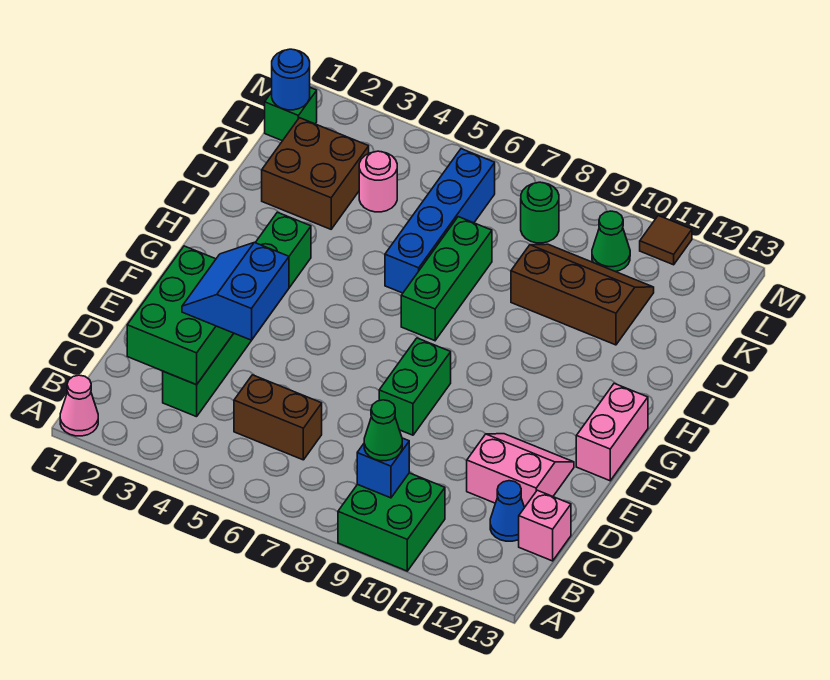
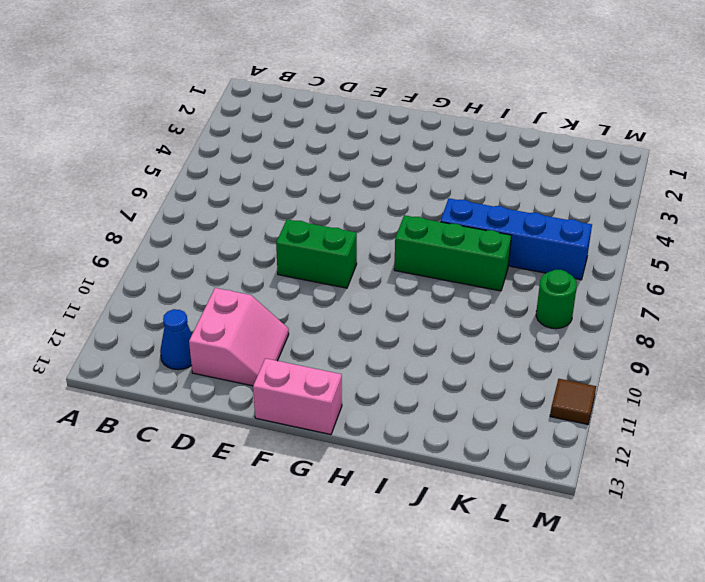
none -> pink cone A1 level 1
none -> green brick A9:B10 level 1
none -> green brick C3:H3 level 1

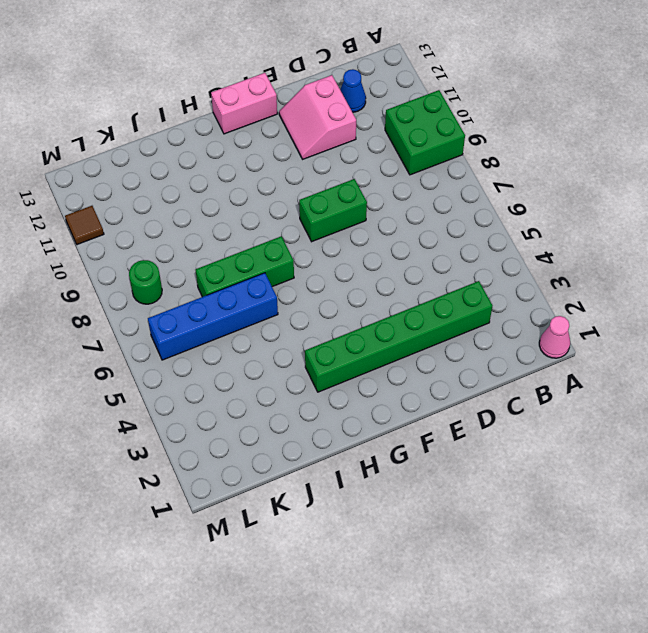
none -> brown brick C5:C6 level 1
none -> pink brick C13 level 1
none -> brown brick J2:K3 level 1

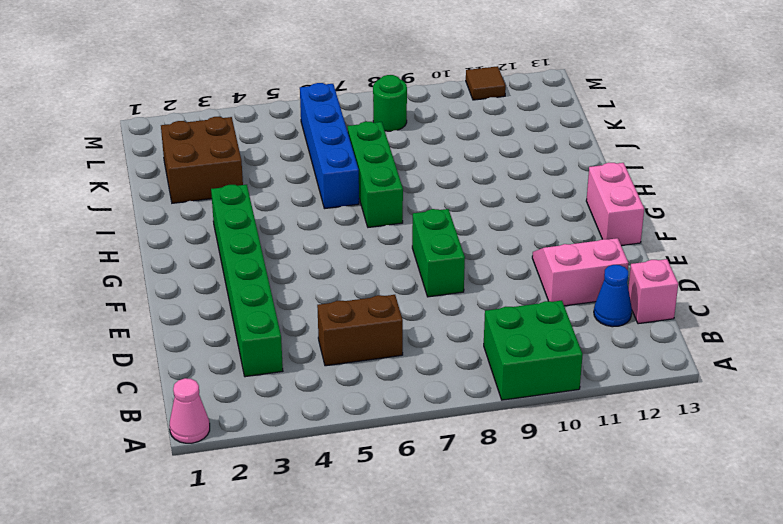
none -> brown slope J9:K11 level 1 top J
none -> pink round brick K4 level 1
none -> green brick L1 level 1

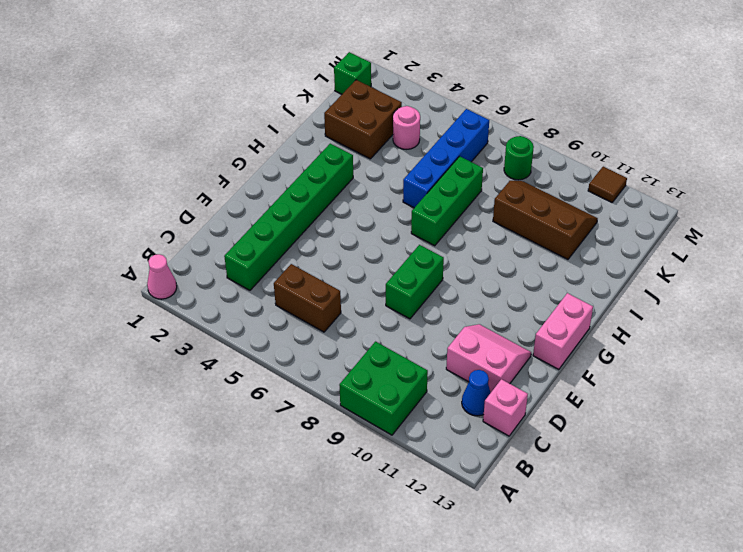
none -> green cone L10 level 1
none -> blue brick B9 level 2
none -> green brick C2:E3 level 2

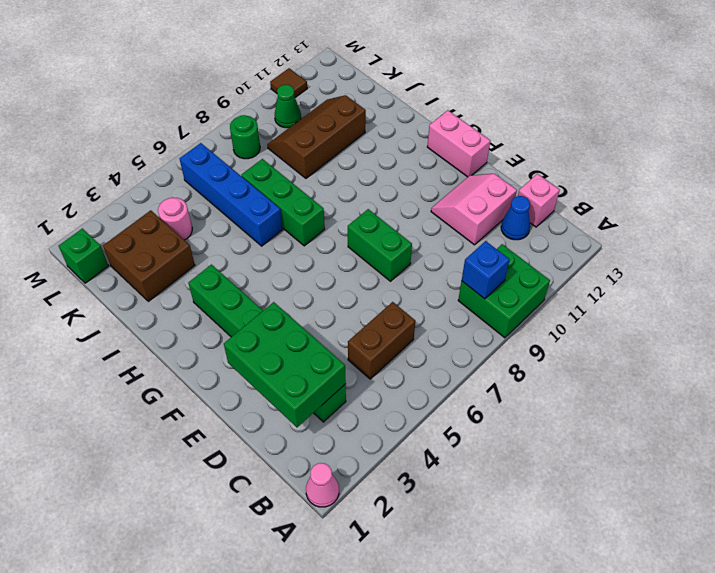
none -> blue round brick L1 level 2
none -> green cone B9 level 3
none -> blue slope D3:E4 level 3 top 4

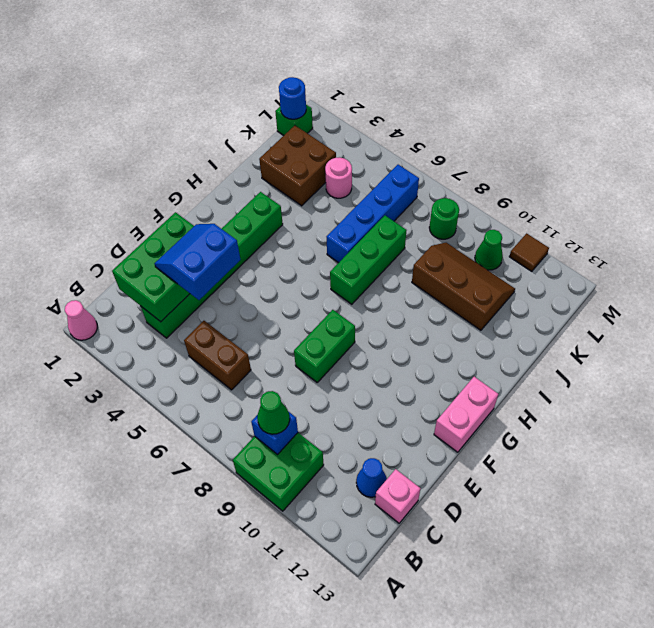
none -> pink slope D11:E12 level 1 top D

